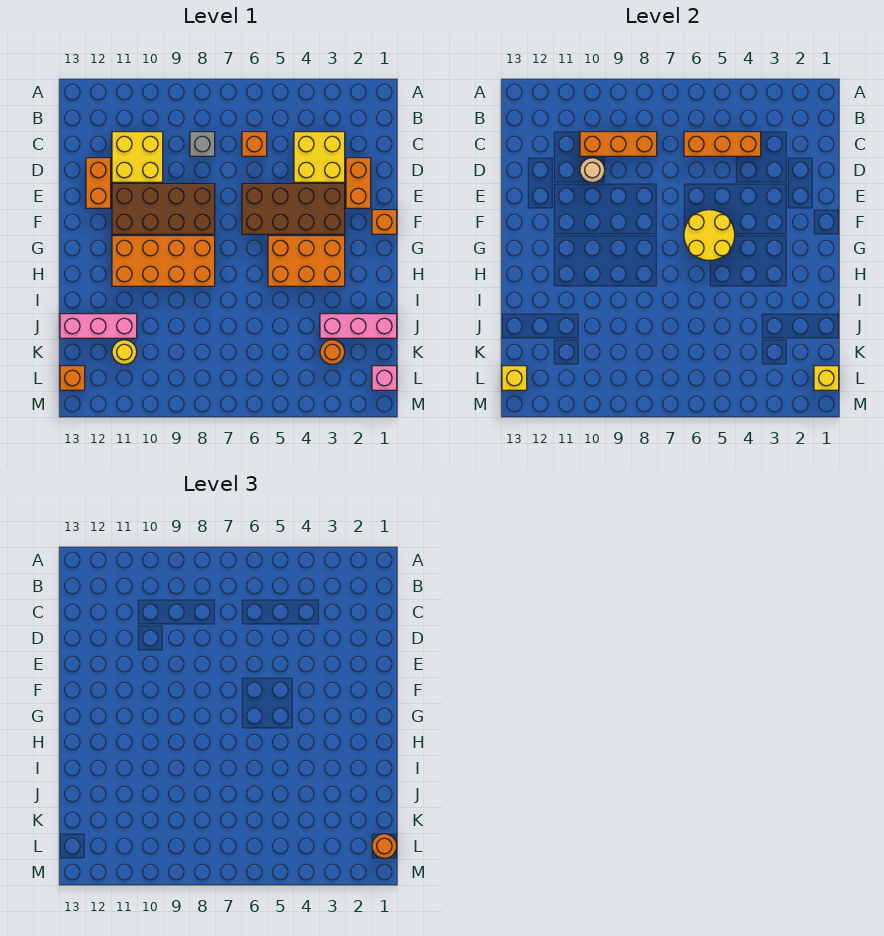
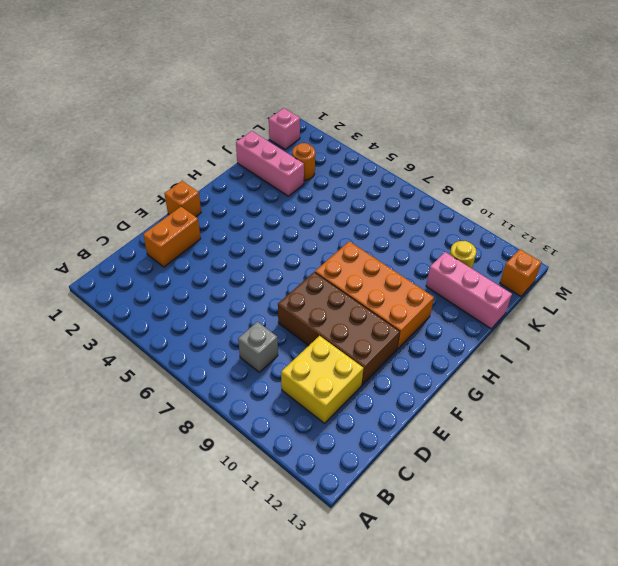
none -> yellow brick C3:D4 level 1
none -> orange brick C6 level 1
none -> orange brick D12:E12 level 1

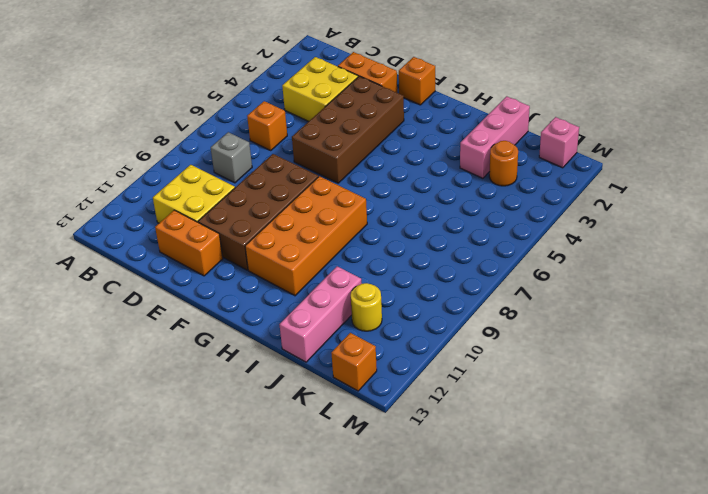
none -> orange brick G3:H5 level 1
none -> orange brick C4:C6 level 2
none -> orange brick C8:C10 level 2

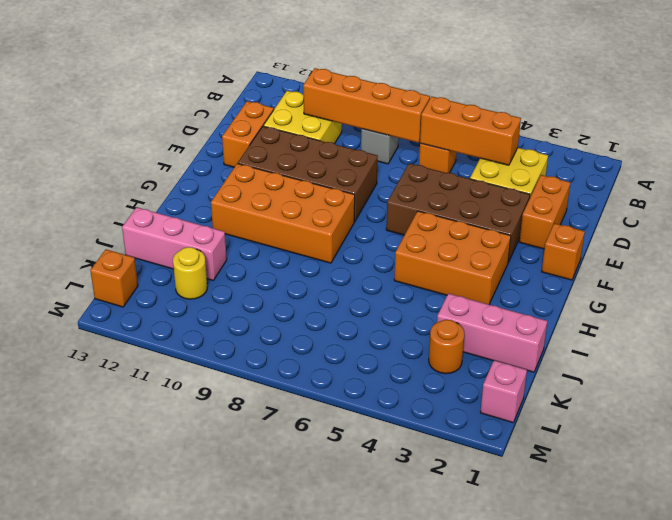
orange brick C7:C10 level 2 -> orange brick C8:C10 level 2
none -> tan round brick D10 level 2
none -> yellow round brick F5:G6 level 2
none -> yellow brick L1 level 2

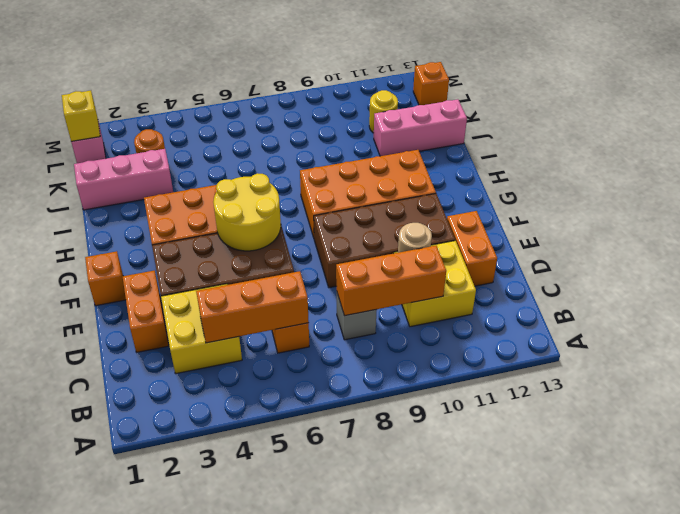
none -> yellow brick L13 level 2
none -> orange round brick L1 level 3

